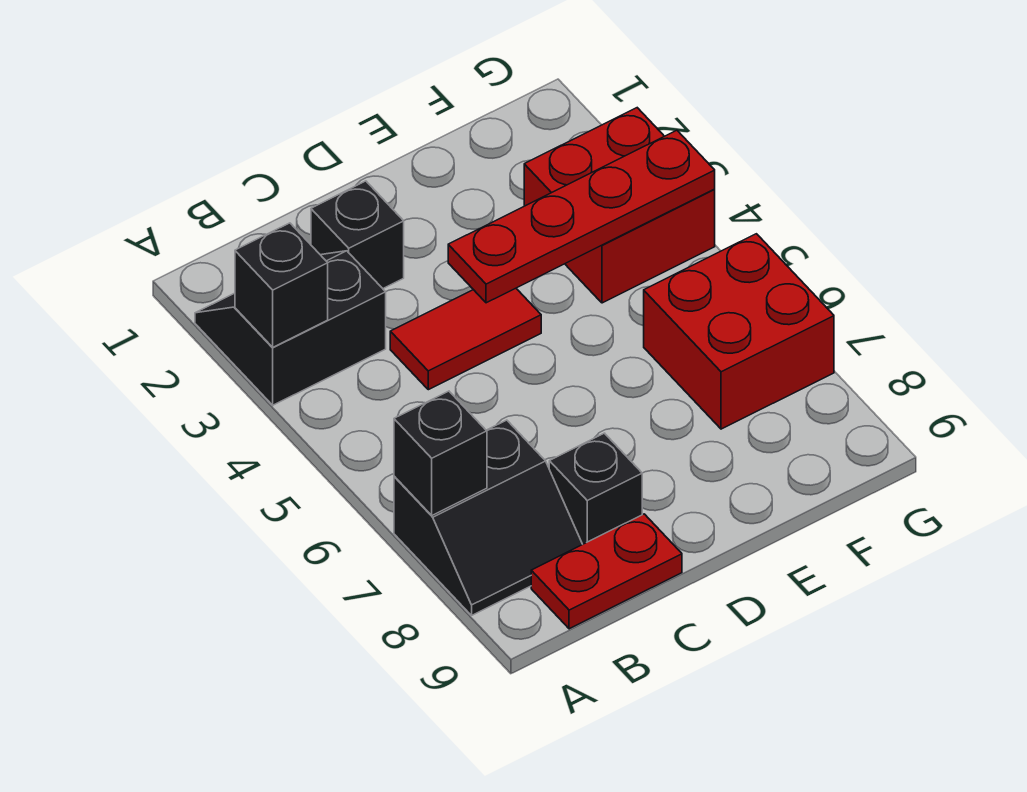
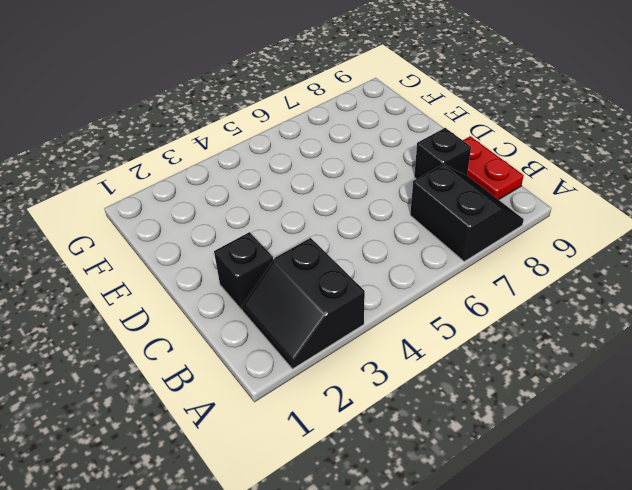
none -> red tile C4:D4 level 1
none -> red brick F3:G4 level 1

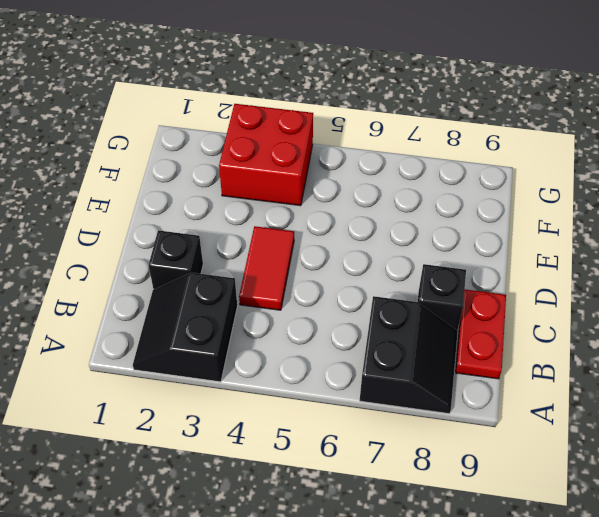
none -> red brick F6:G7 level 1
none -> black brick A3 level 2

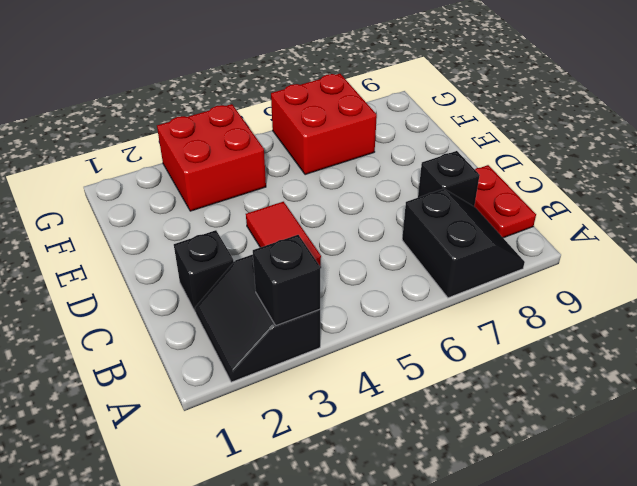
none -> black brick A7 level 2
none -> red plate D4:G4 level 2

